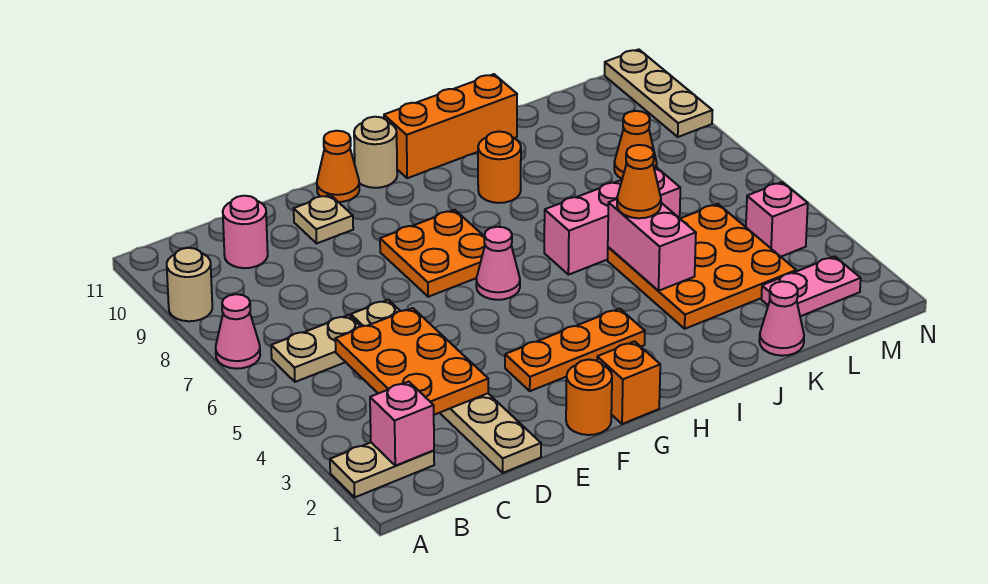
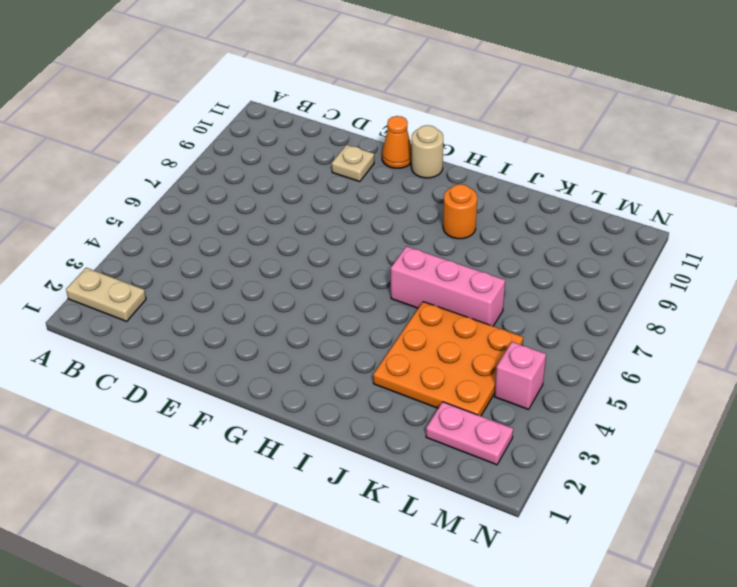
none -> pink cone A7 level 1
none -> tan round brick A9 level 1
none -> tan plate B6:C6 level 1

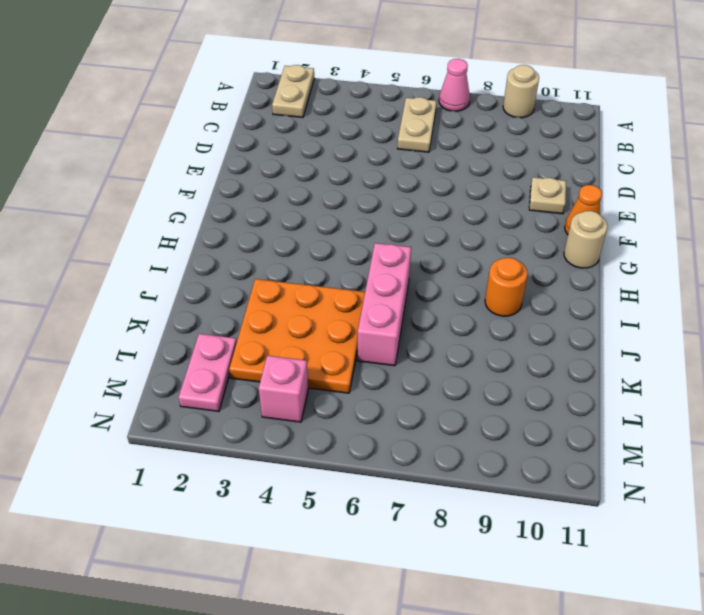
none -> pink round brick C10 level 1
none -> tan plate D1:D6 level 1
none -> orange round brick F1 level 1

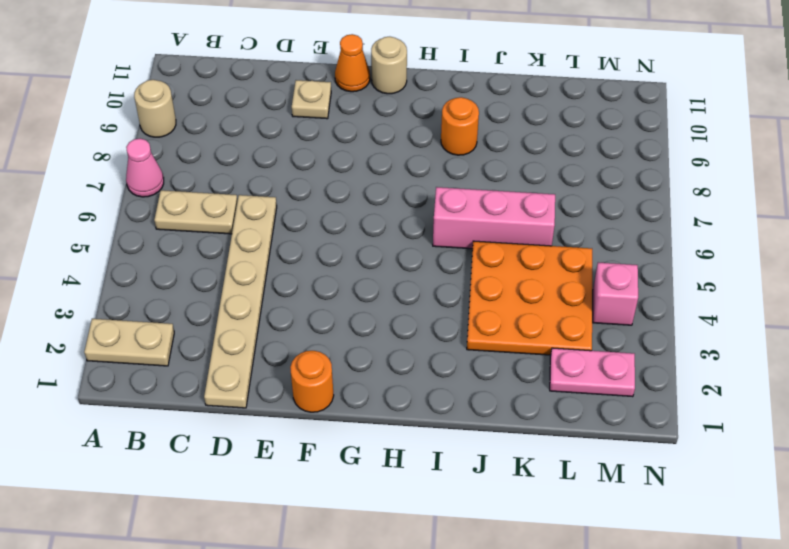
none -> pink round brick C10 level 1
none -> orange plate F3:H3 level 1
none -> orange plate F7:G8 level 1

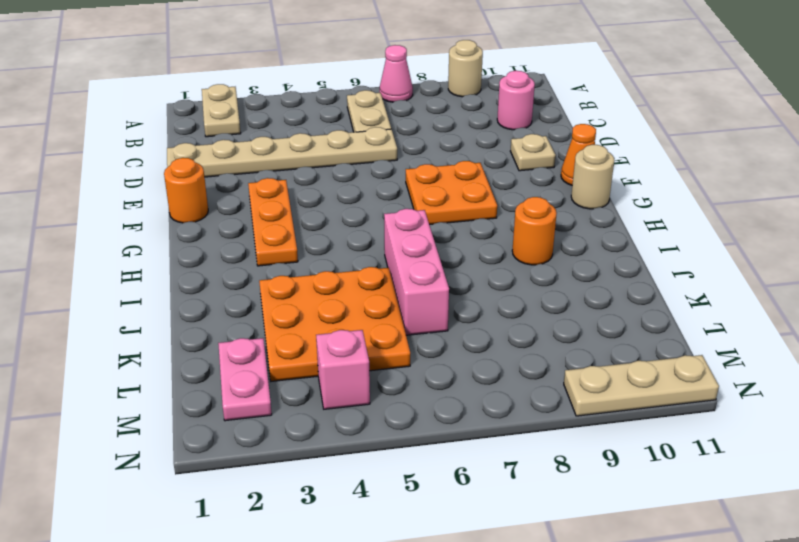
none -> orange brick G1 level 1
none -> pink cone G6 level 1
none -> orange brick H11:J11 level 1

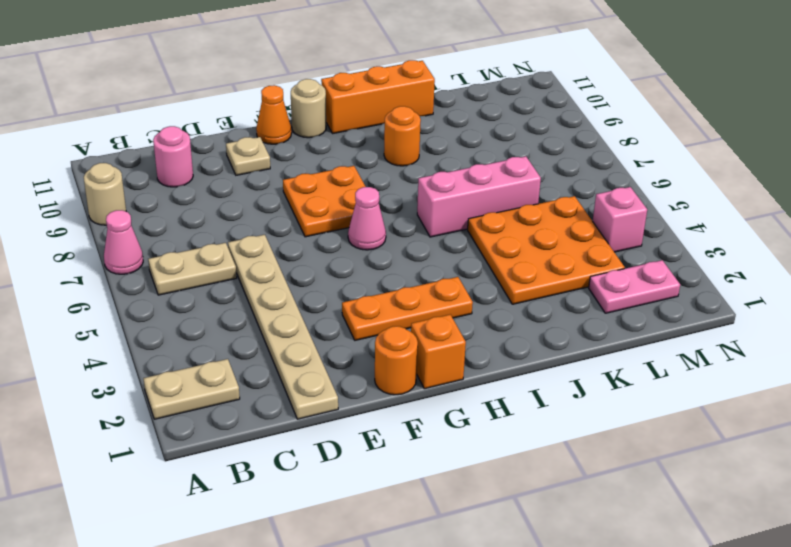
none -> pink cone K1 level 1
none -> orange cone L8 level 1
none -> tan plate N9:N11 level 1

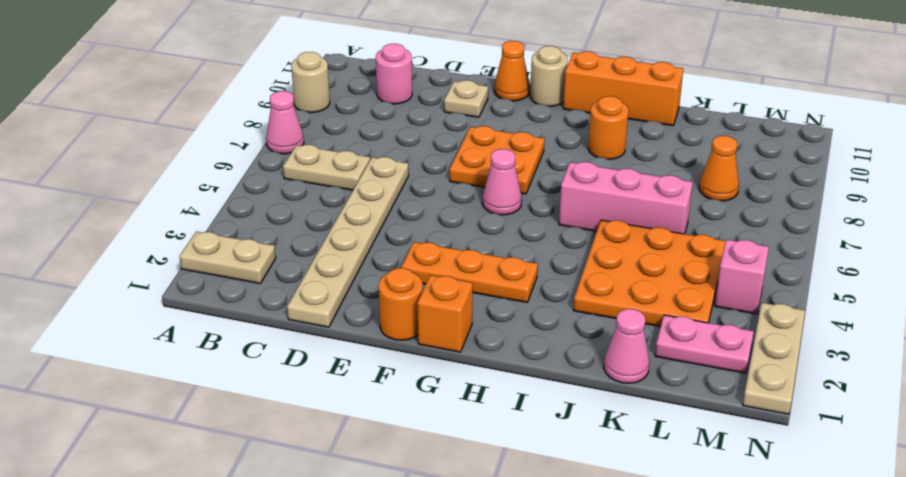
tan plate N1:N3 level 1 -> tan plate N9:N11 level 1
none -> pink brick B2 level 2
none -> orange plate C3:D5 level 2
none -> pink brick J4:J5 level 2

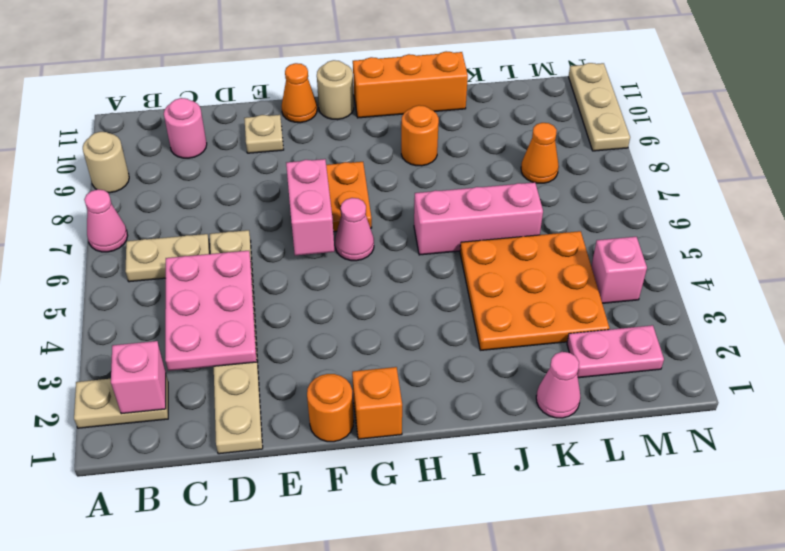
pink plate C3:D5 level 2 -> orange plate C3:D5 level 2
pink brick F6:F7 level 2 -> pink brick J4:J5 level 2
none -> orange plate F3:H3 level 1
none -> orange cone J5 level 3

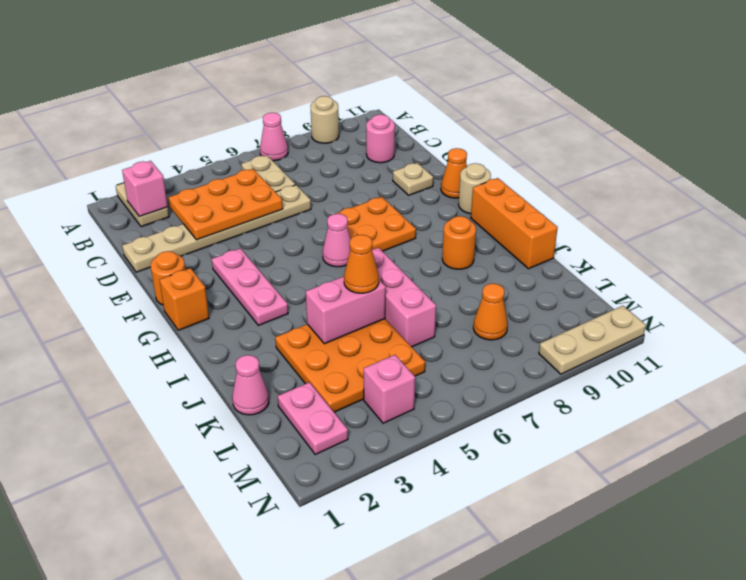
pink plate F3:H3 level 1 -> orange plate F3:H3 level 1

